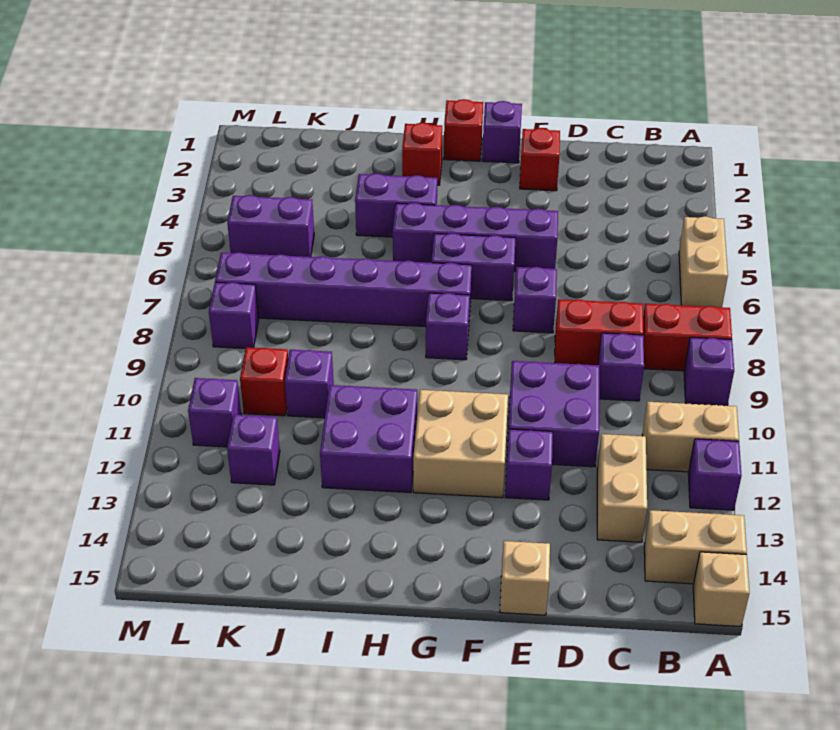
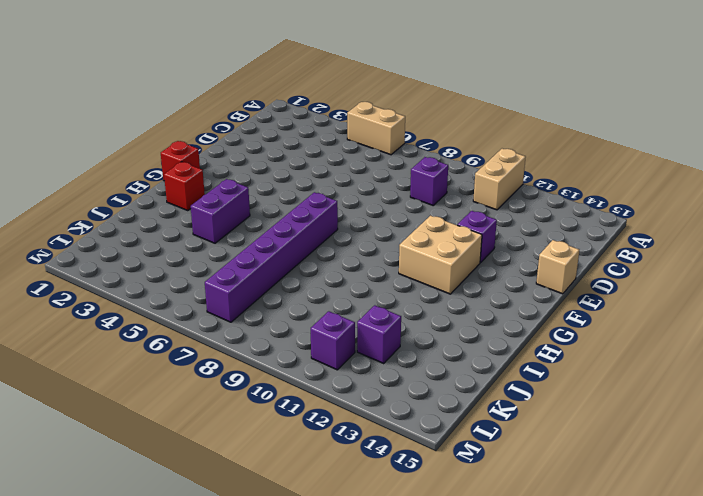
none -> red brick A8:B8 level 1
none -> purple brick A9 level 1
none -> purple brick A12 level 1
none -> tan brick A14:B14 level 1

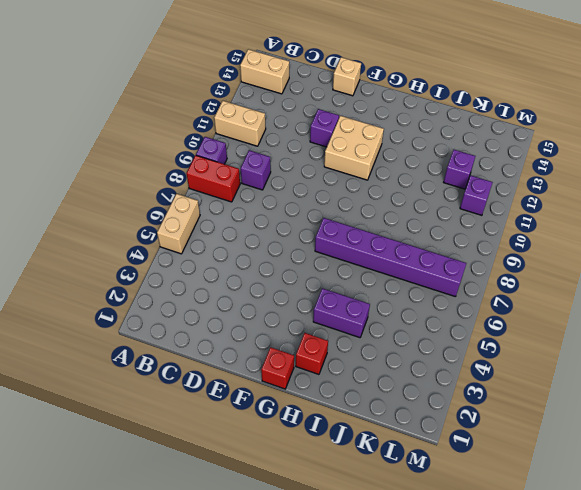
none -> purple brick A12 level 1
none -> tan brick A15 level 1
none -> red brick C8:D8 level 1
none -> tan brick C12:C13 level 1

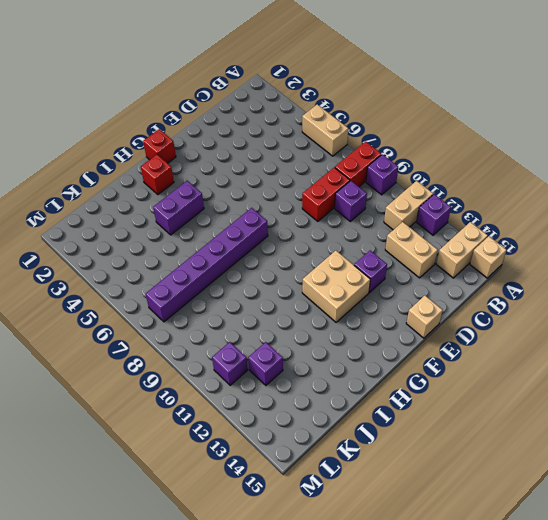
none -> purple brick D10:E11 level 1
none -> red brick E2 level 1
none -> purple brick E5:H5 level 1
none -> purple brick E7 level 1

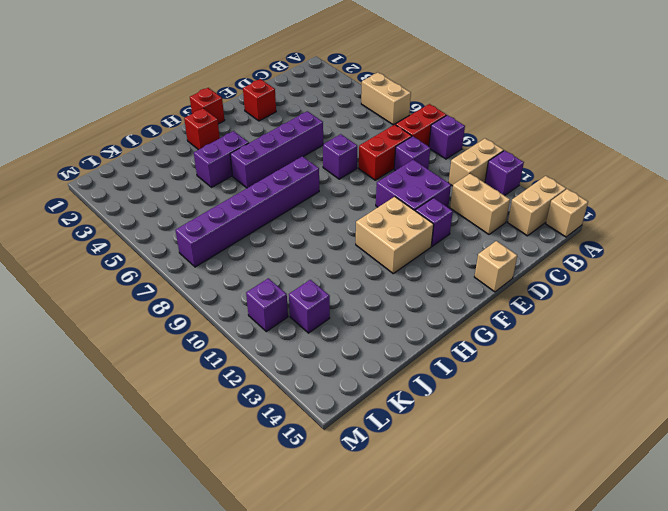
none -> purple brick F1 level 1
none -> purple brick F6:G6 level 1
none -> purple brick G8 level 1
none -> purple brick H11:I12 level 1

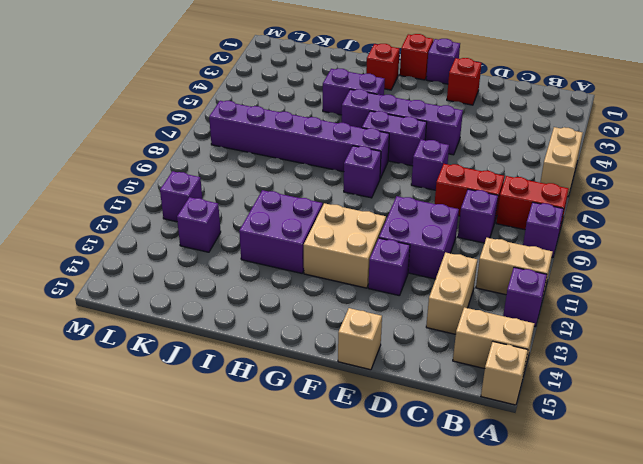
none -> purple brick J10 level 1
none -> purple brick K5:L5 level 1
none -> red brick K10 level 1
none -> purple brick L8 level 1

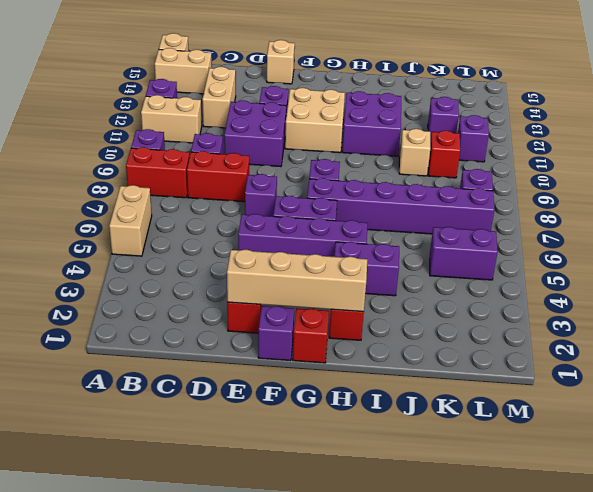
tan brick E2:H2 level 2 -> none
tan brick J10 level 1 -> purple brick J10 level 1

